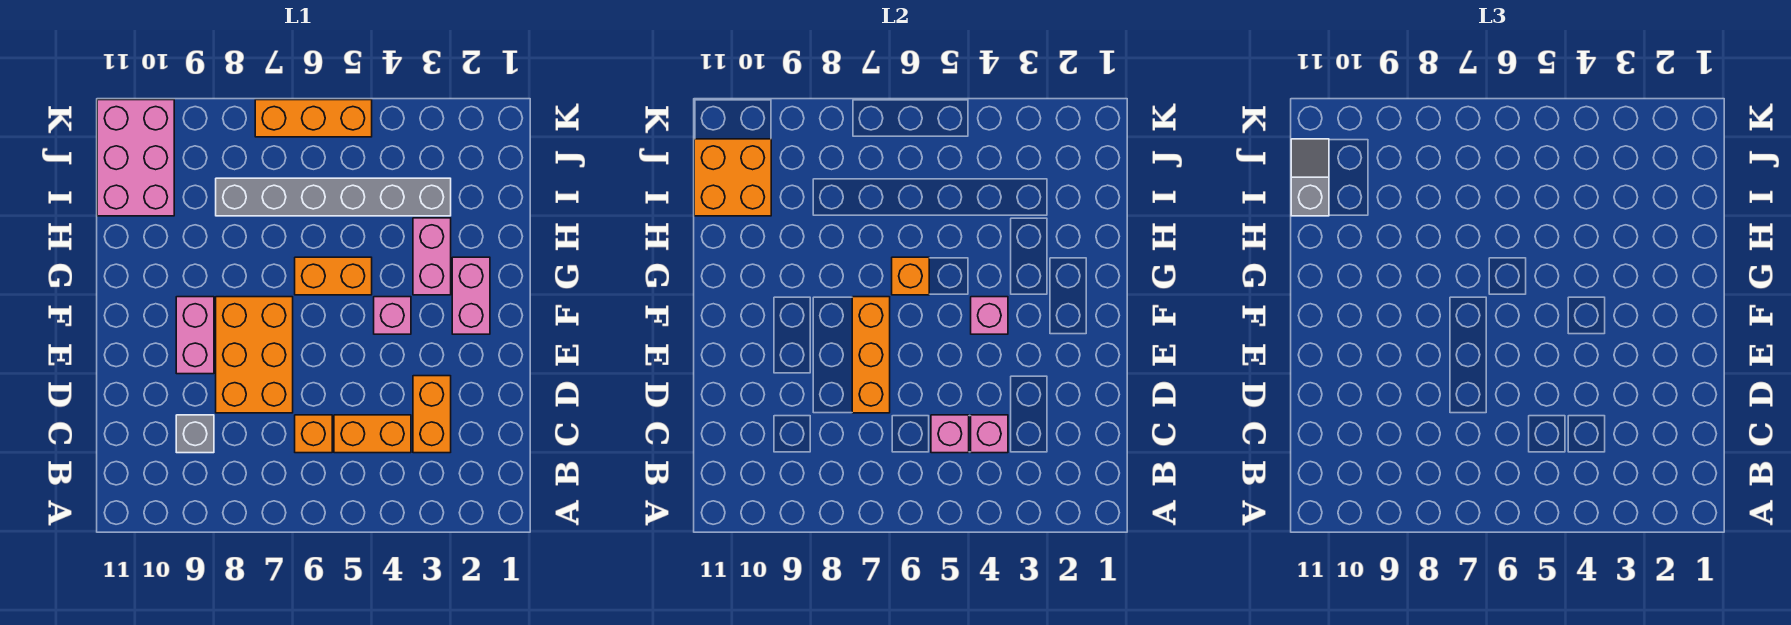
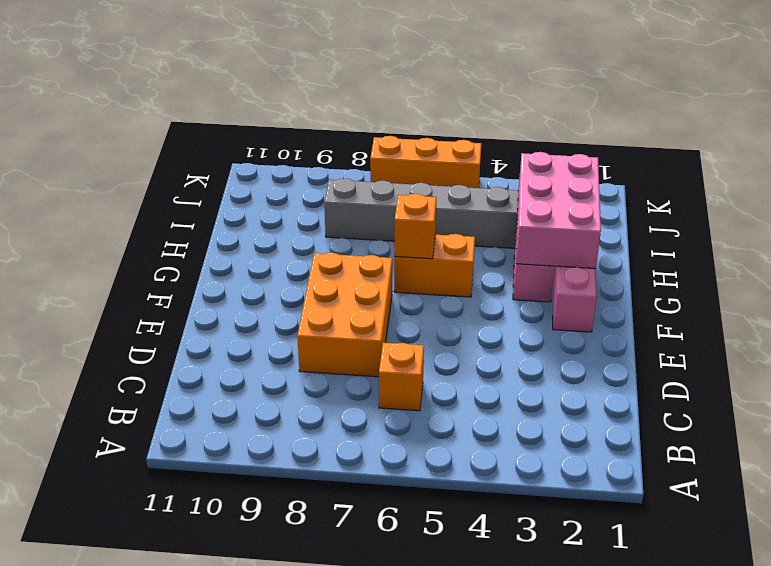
pink brick G2:I3 level 2 -> pink brick I10:K11 level 1
none -> orange brick C3:D3 level 1
none -> orange brick C4:C5 level 1
none -> grey brick C9 level 1

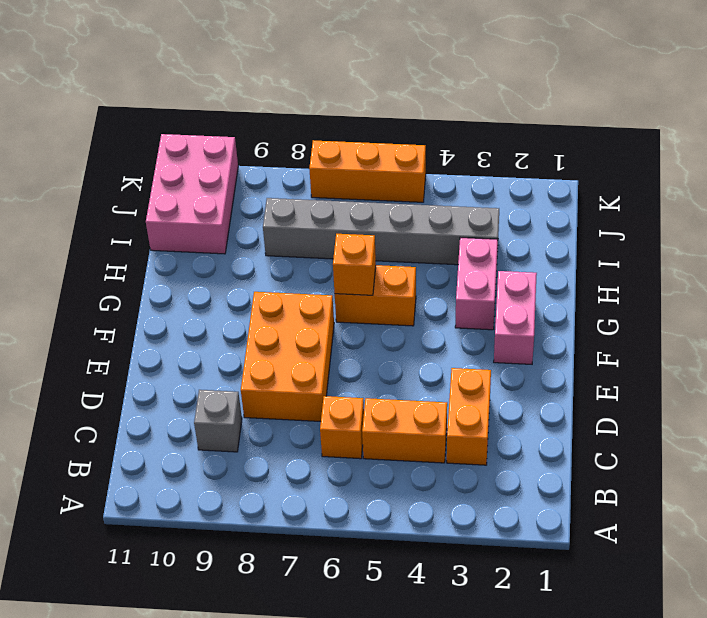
none -> pink brick E9:F9 level 1
none -> pink brick F4 level 1
none -> pink brick C4 level 2

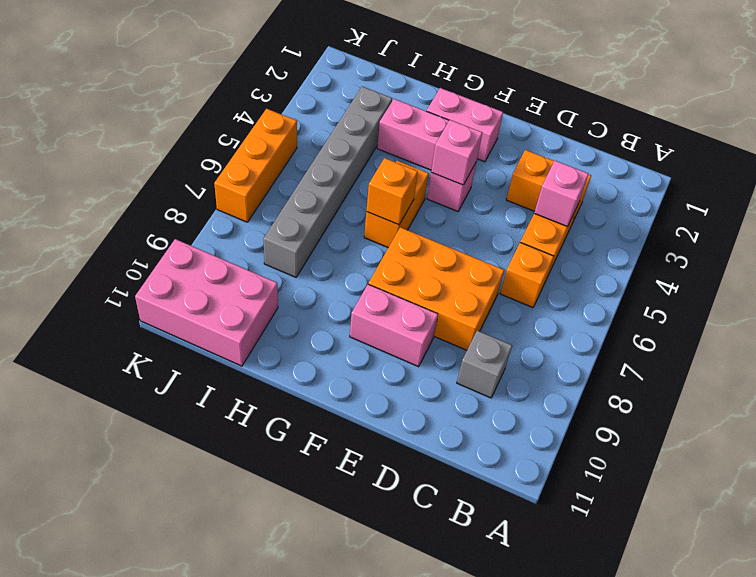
none -> pink brick C5 level 2
none -> orange brick D7:F7 level 2
none -> orange brick I10:J11 level 2

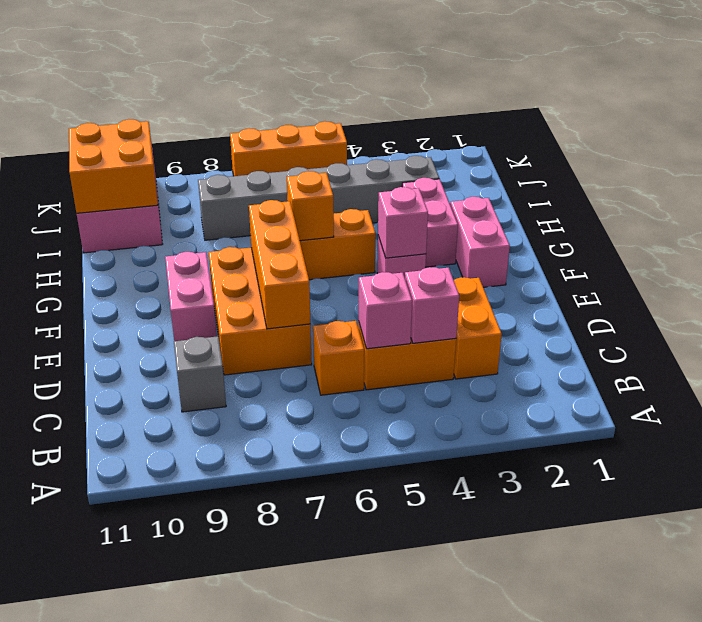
none -> grey slope I11:J11 level 3 top I

